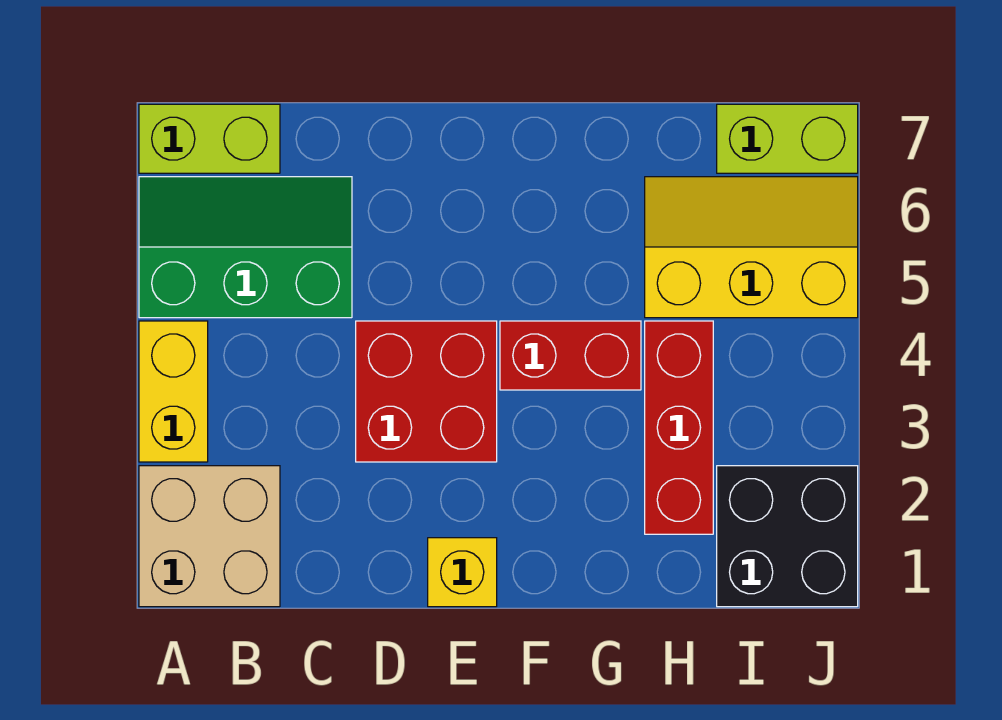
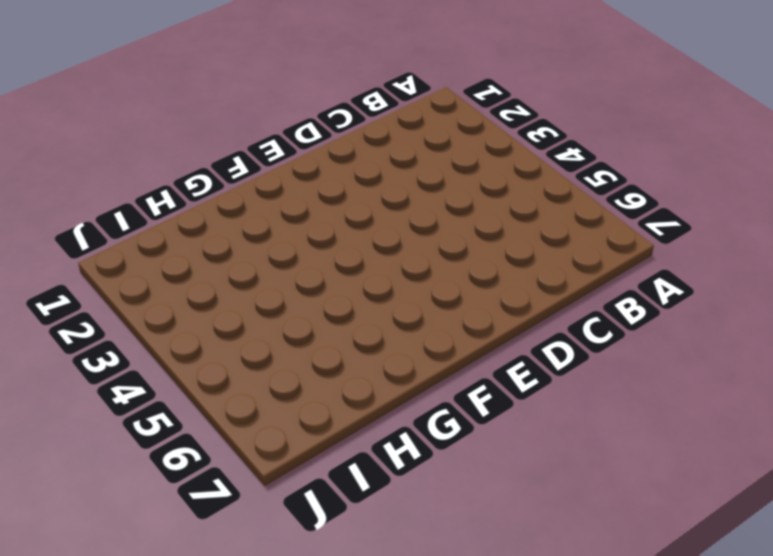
none -> tan brick A1:B2 level 1
none -> yellow brick A3:A4 level 1

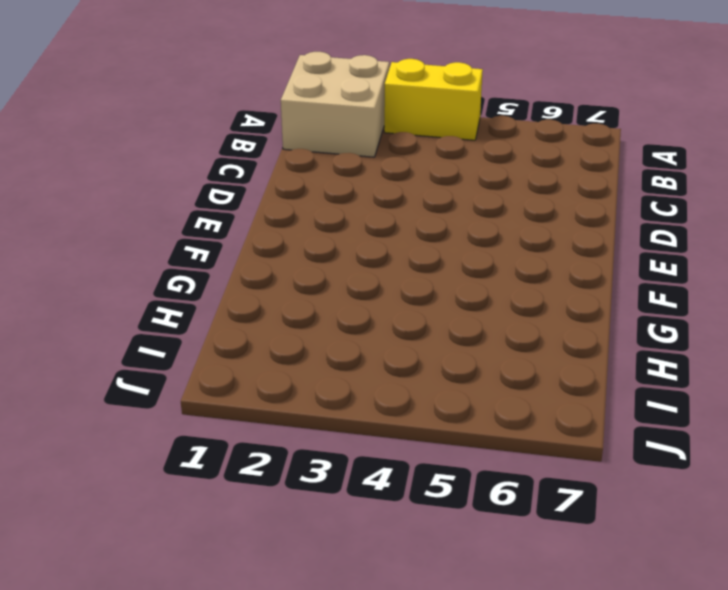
none -> green slope A5:C6 level 1 top 5
none -> lime brick A7:B7 level 1

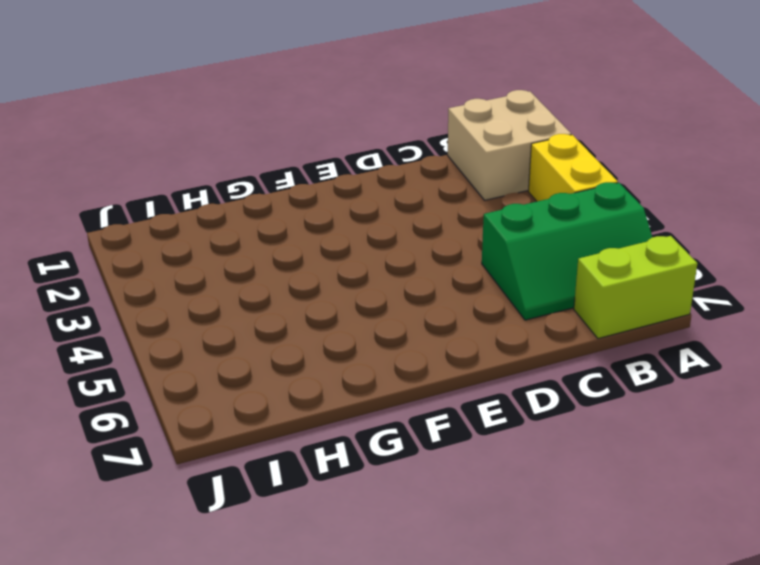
none -> red brick D3:E4 level 1
none -> yellow brick E1 level 1

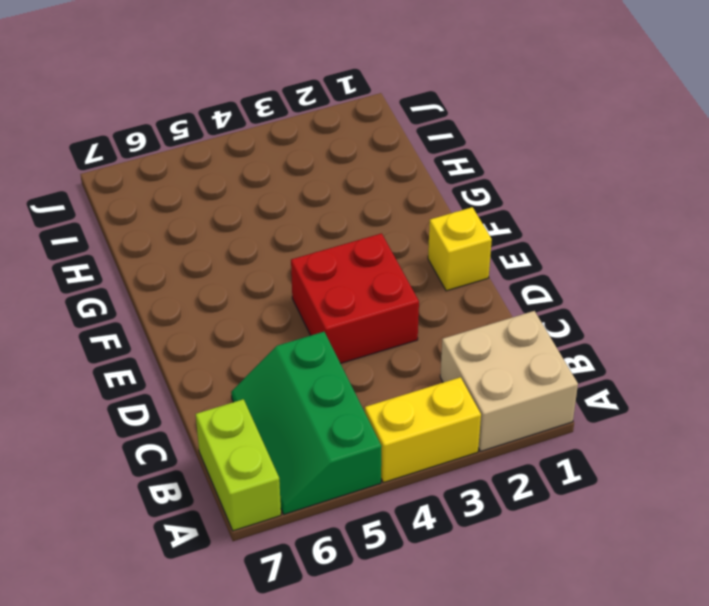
none -> red brick F4:G4 level 1
none -> red brick H2:H4 level 1

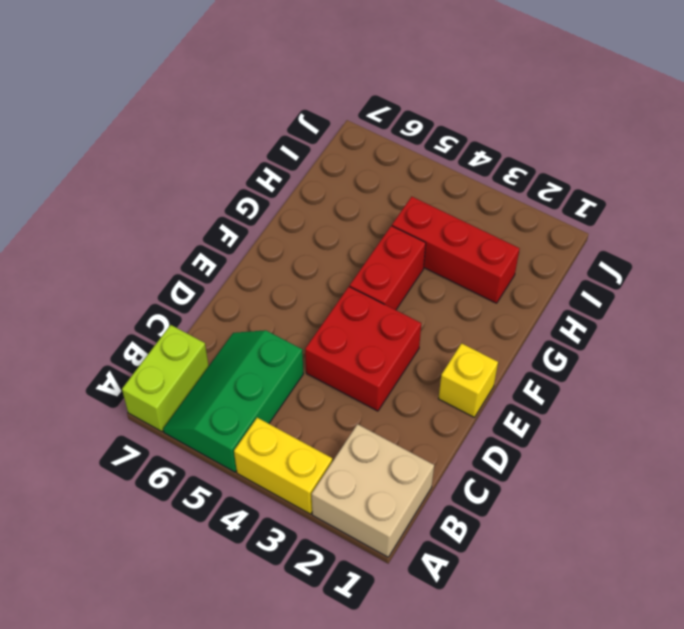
none -> yellow slope H5:J6 level 1 top 5
none -> black brick I1:J2 level 1

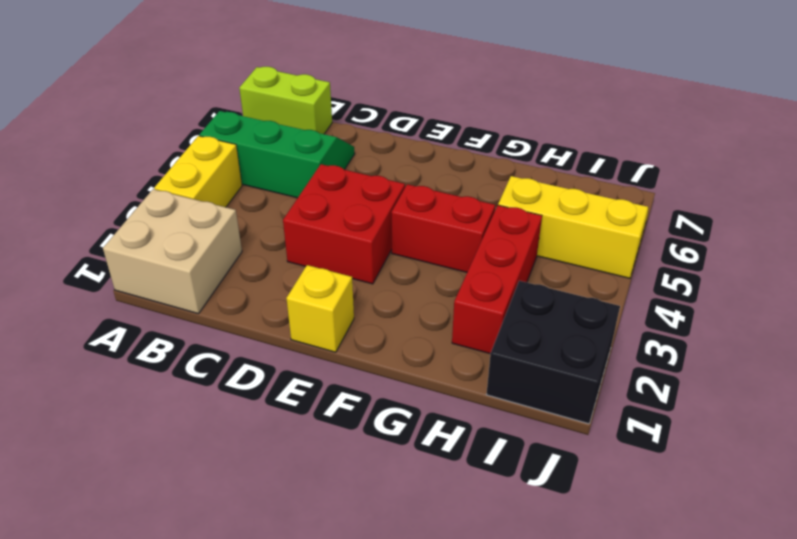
none -> lime brick I7:J7 level 1

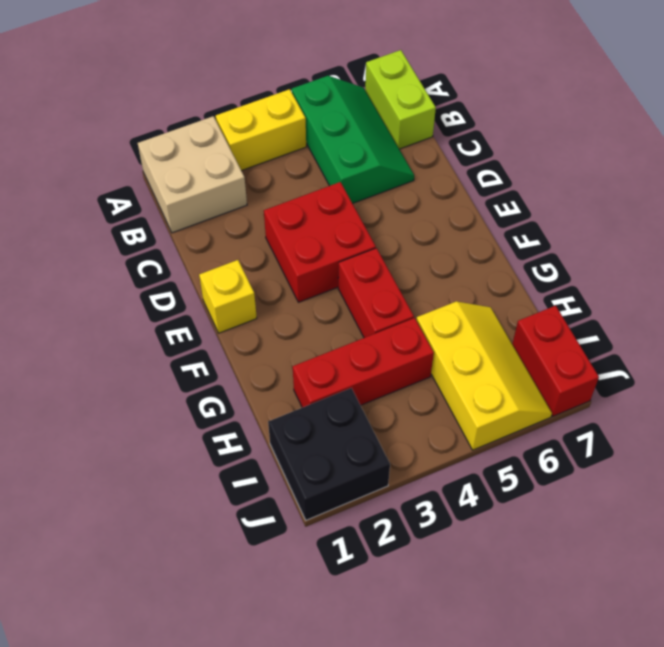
red brick I7:J7 level 1 -> lime brick I7:J7 level 1

